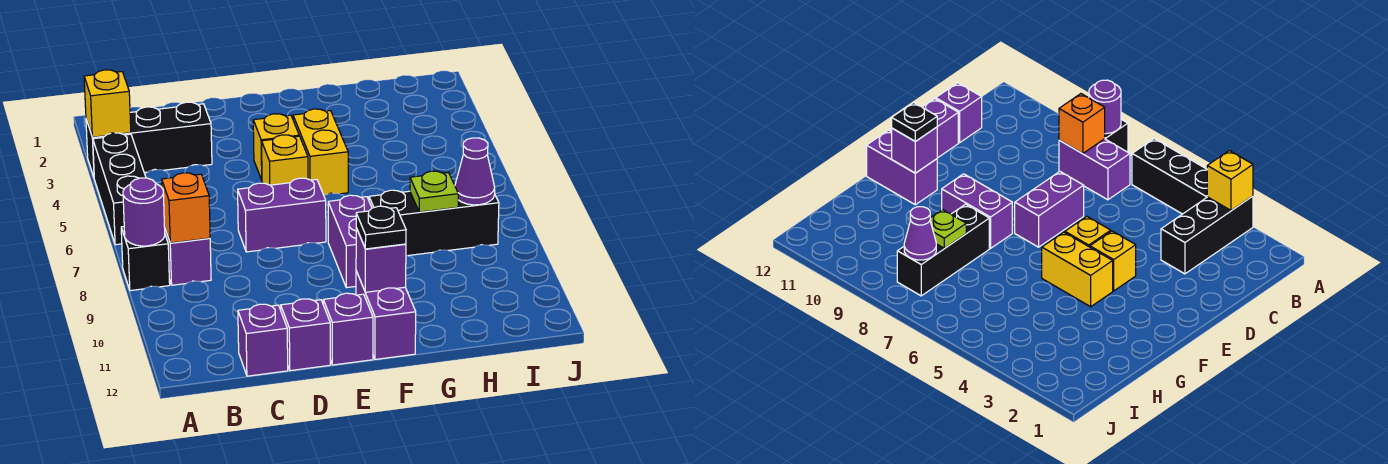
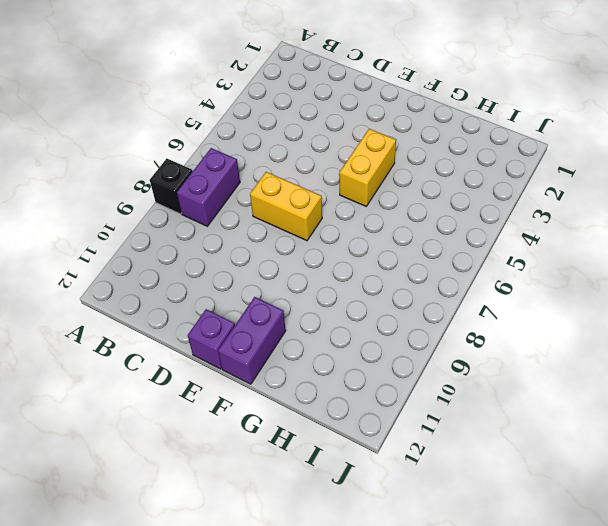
yellow brick D7:E7 level 1 -> purple brick D7:E7 level 1
none -> black brick A3:C3 level 1
none -> black brick A4:A6 level 1
none -> purple brick C12 level 1

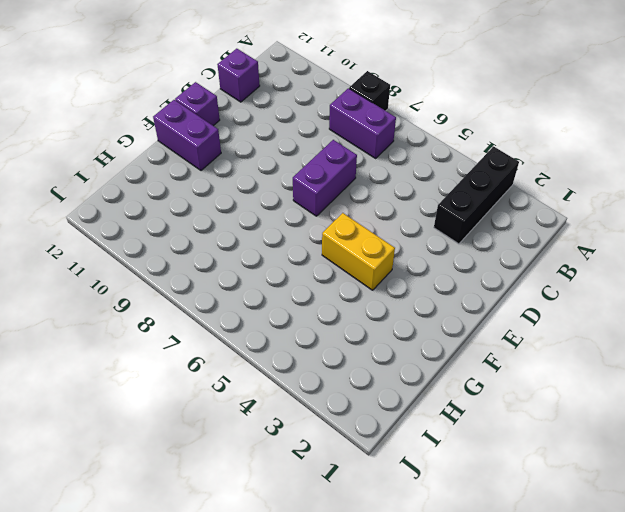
none -> black brick A4:A6 level 1
none -> purple brick D12 level 1
none -> yellow brick E4 level 1

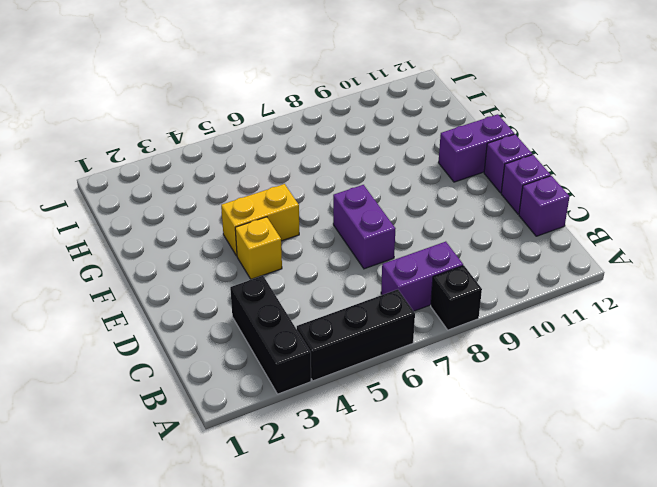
none -> yellow brick E5 level 1
none -> purple brick F8:F9 level 1
none -> black brick G8:I8 level 1

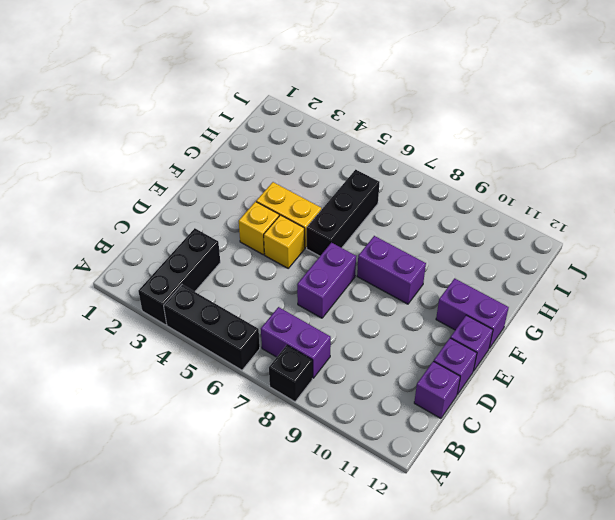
black brick F6:H6 level 1 -> black brick G8:I8 level 1
none -> yellow brick A3 level 2
none -> purple round brick A8 level 2
none -> orange brick B8 level 2

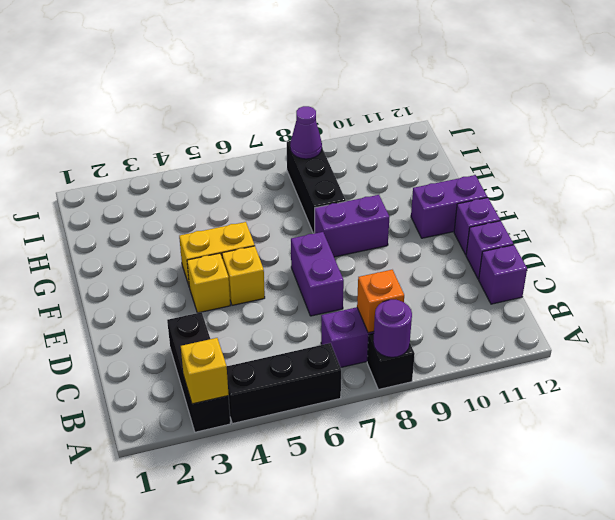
none -> purple brick F11 level 2
none -> lime plate H8 level 2
none -> black plate F11 level 3

